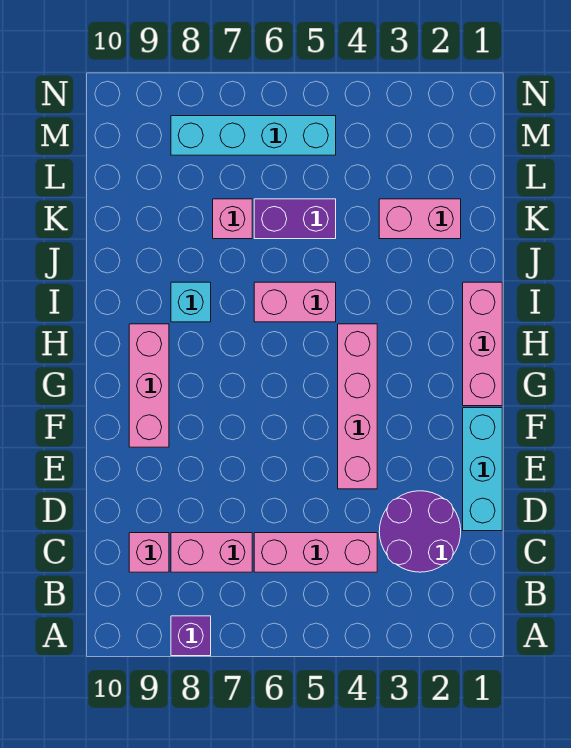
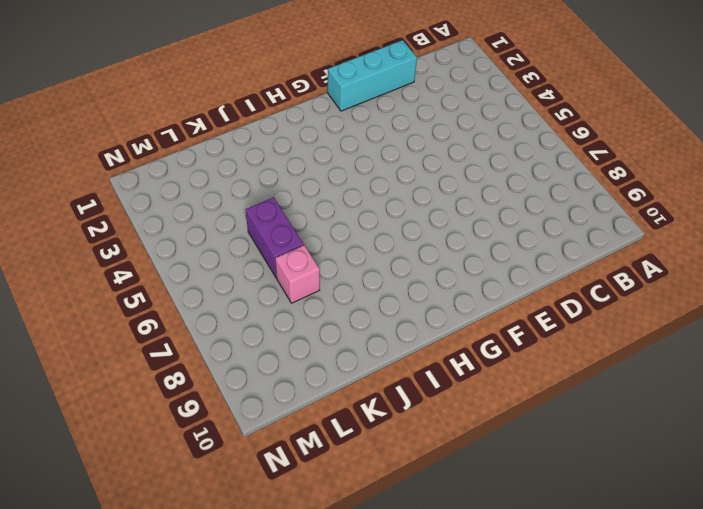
none -> purple brick A8 level 1
none -> purple round brick C2:D3 level 1
none -> pink brick C4:C6 level 1

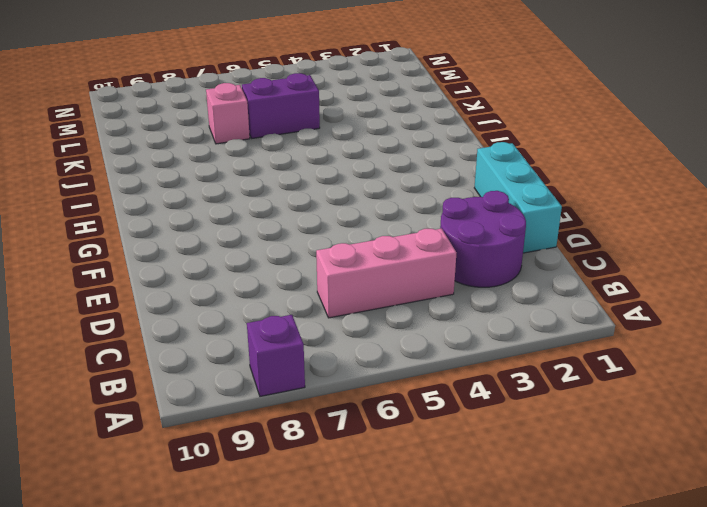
none -> pink brick C7:C8 level 1
none -> pink brick C9 level 1
none -> pink brick E4:H4 level 1

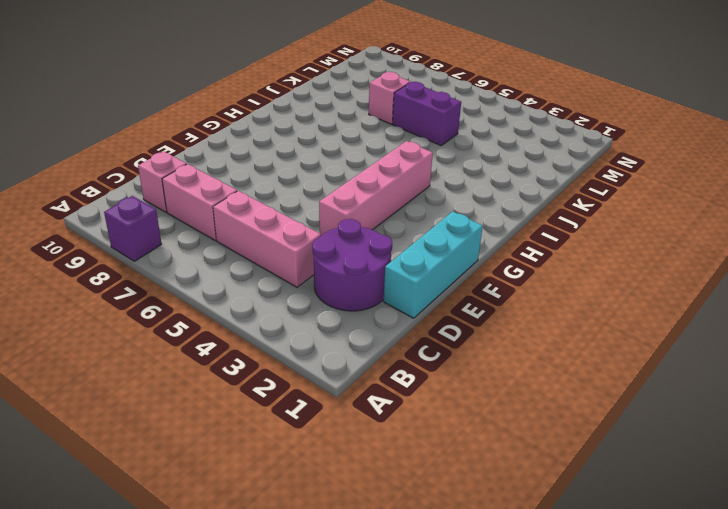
none -> pink brick F9:H9 level 1
none -> pink brick G1:I1 level 1
none -> pink brick I5:I6 level 1

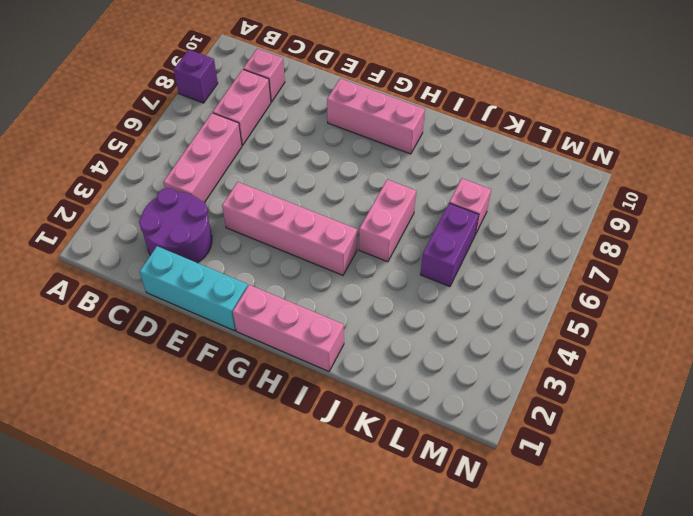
none -> cyan brick I8 level 1
none -> pink brick K2:K3 level 1
none -> cyan brick M5:M8 level 1

